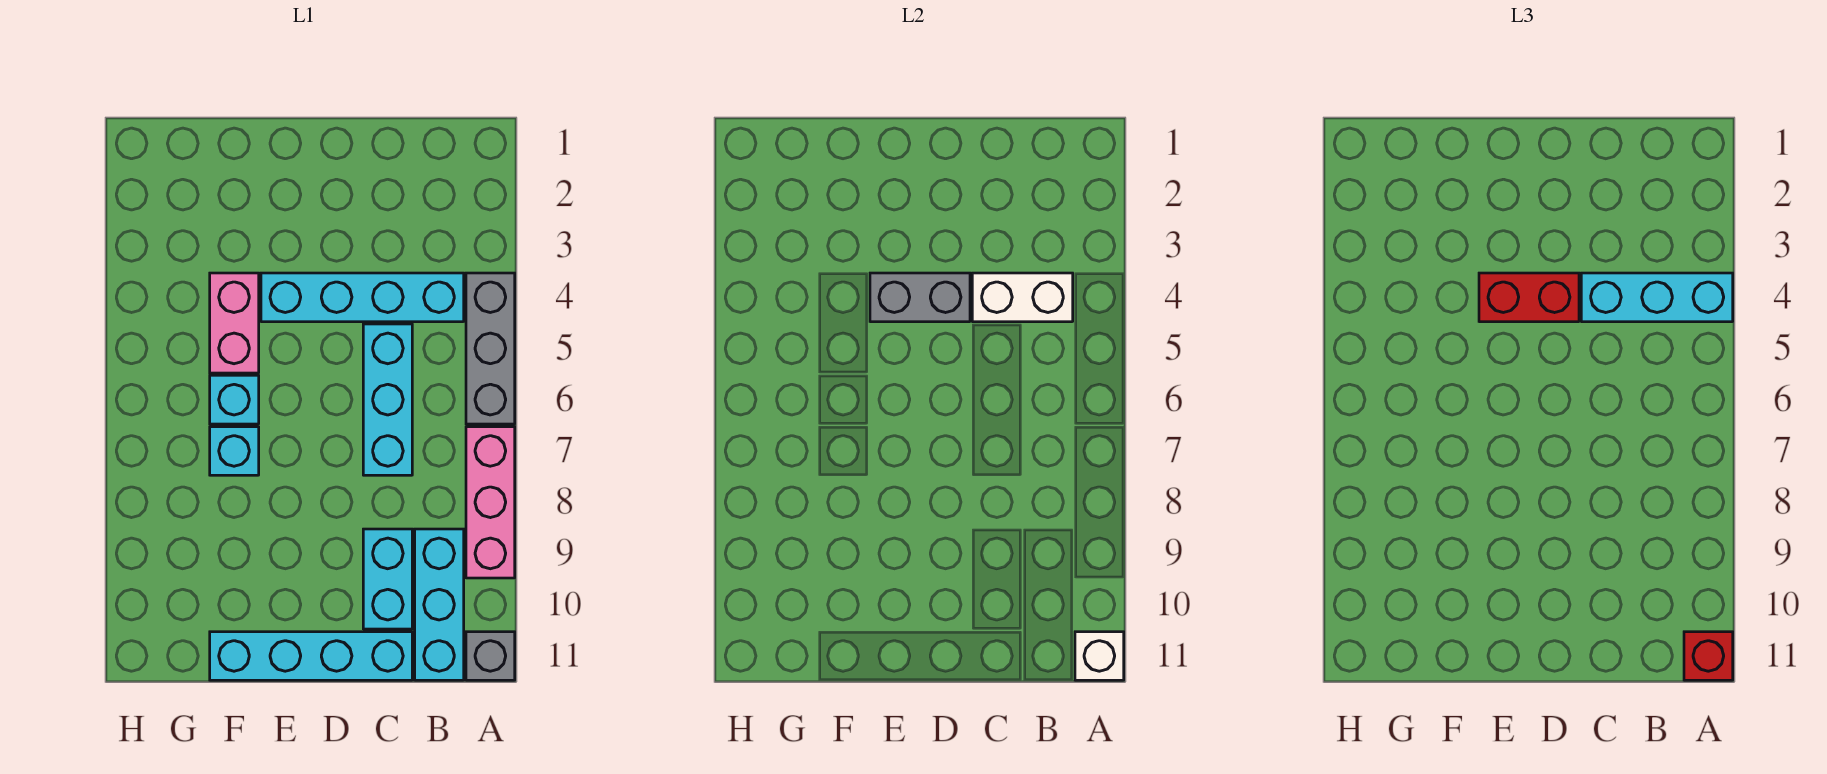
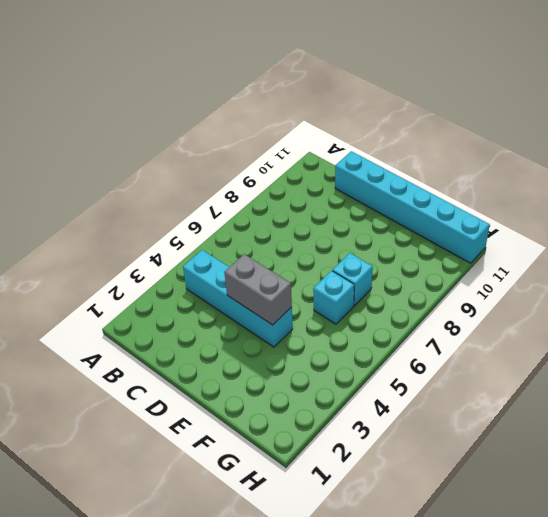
cyan brick C11:H11 level 1 -> cyan brick C11:F11 level 1
none -> grey brick A4:A6 level 1
none -> pink brick A7:A9 level 1
none -> grey brick A11 level 1

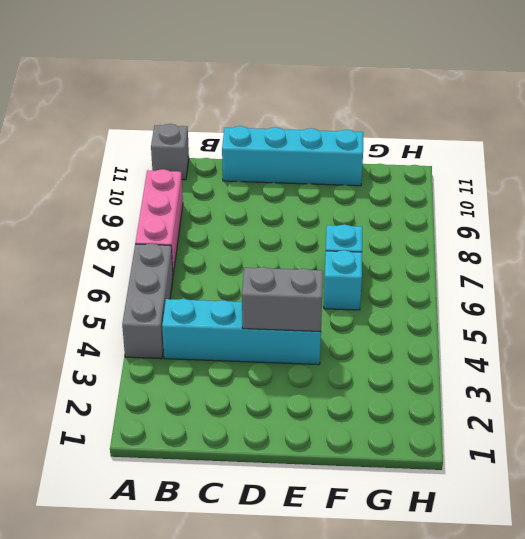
none -> cyan brick B9:B11 level 1
none -> cyan brick C5:C7 level 1
none -> cyan brick C9:C10 level 1

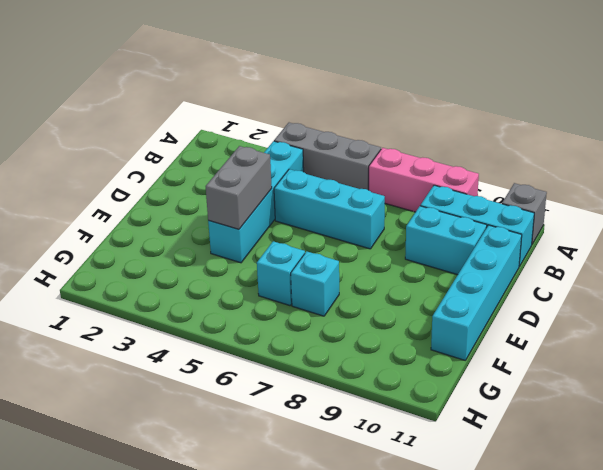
none -> pink brick F4:F5 level 1
none -> white brick A11 level 2
none -> white brick B4:C4 level 2

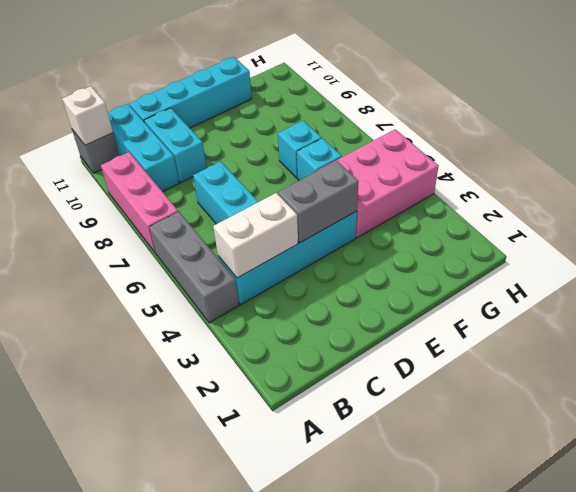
pink brick F4:H5 level 1 -> pink brick F4:F5 level 1
none -> cyan brick A4:C4 level 3
none -> red brick A11 level 3
none -> red brick D4:E4 level 3

